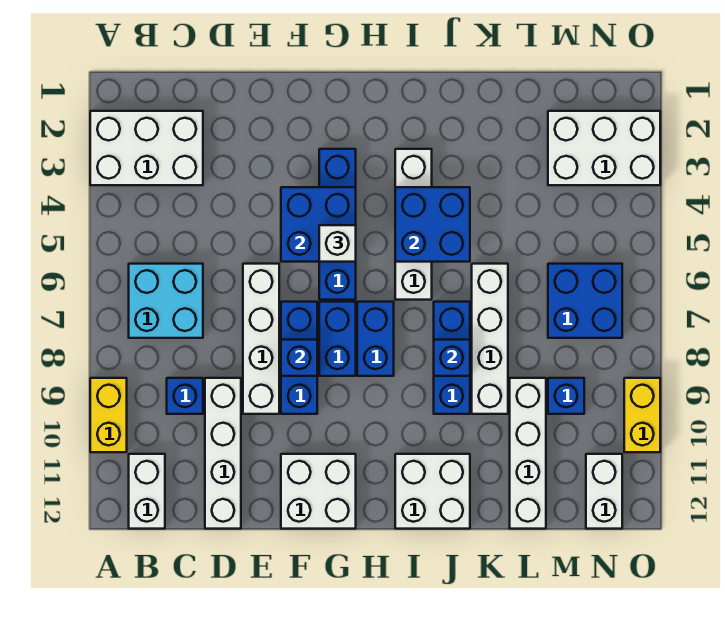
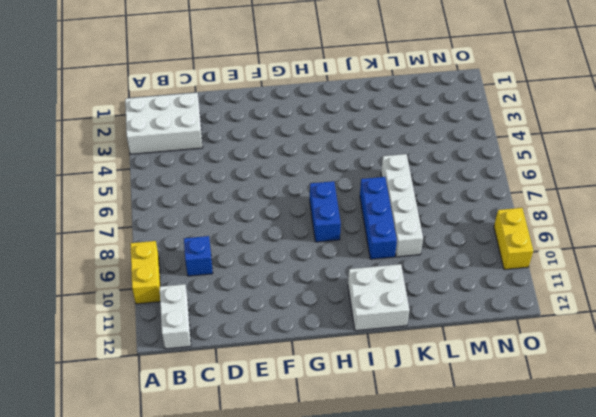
none -> cyan brick B6:C7 level 1
none -> white brick D9:D12 level 1
none -> white brick E6:E9 level 1

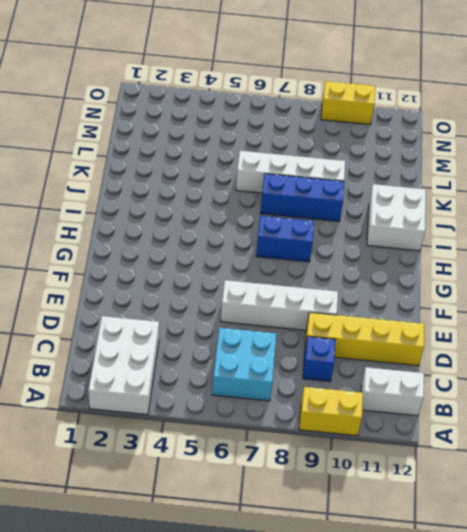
yellow brick D9:D12 level 1 -> white brick D9:D12 level 1
none -> blue brick F7:F9 level 1
none -> white brick F11:G12 level 1
none -> blue brick G3:G6 level 1

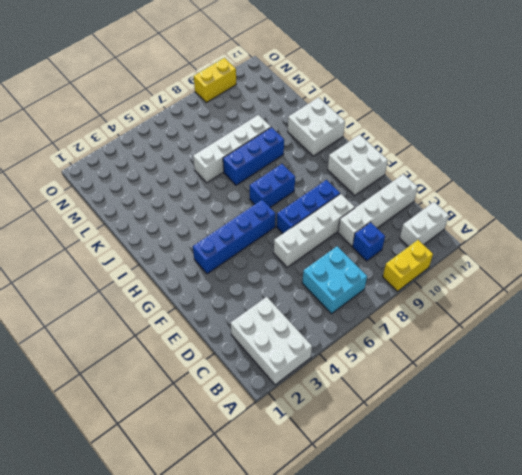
none -> blue brick G7:G8 level 1
none -> white brick I3:I6 level 1
none -> white brick L9:L12 level 1

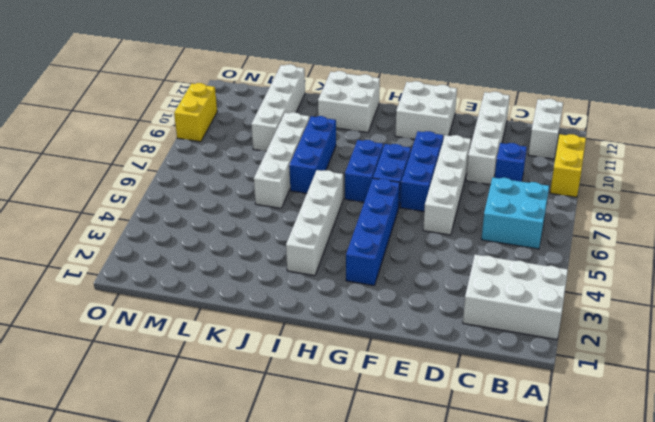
none -> white brick M2:O3 level 1
none -> blue brick M6:N7 level 1
none -> blue brick M9 level 1

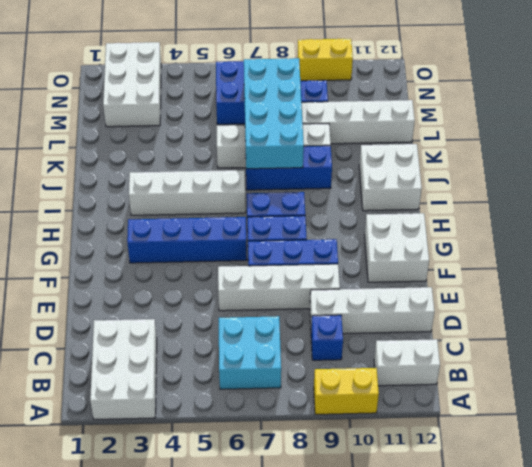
cyan brick J7:M8 level 2 -> blue brick J8 level 2
none -> white brick N11:N12 level 1
none -> blue brick F4:G5 level 2
none -> blue brick F8 level 2

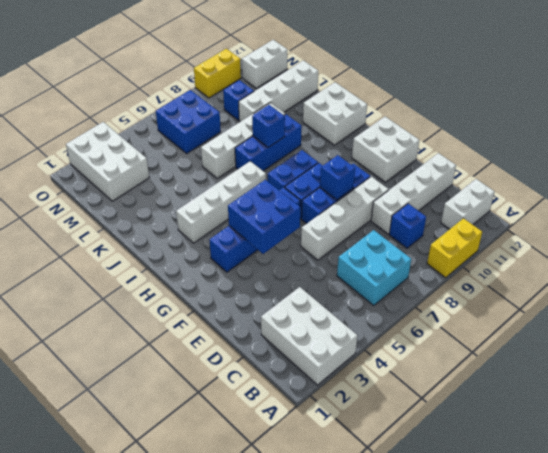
none -> blue brick I4:J5 level 2
none -> white brick G5 level 3

